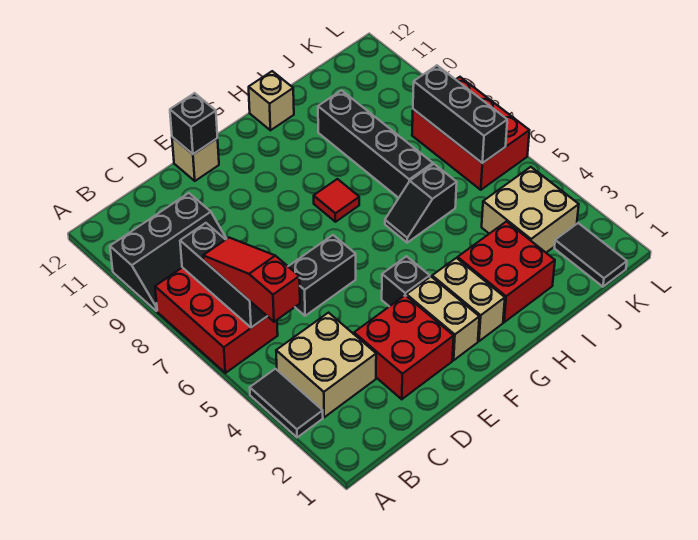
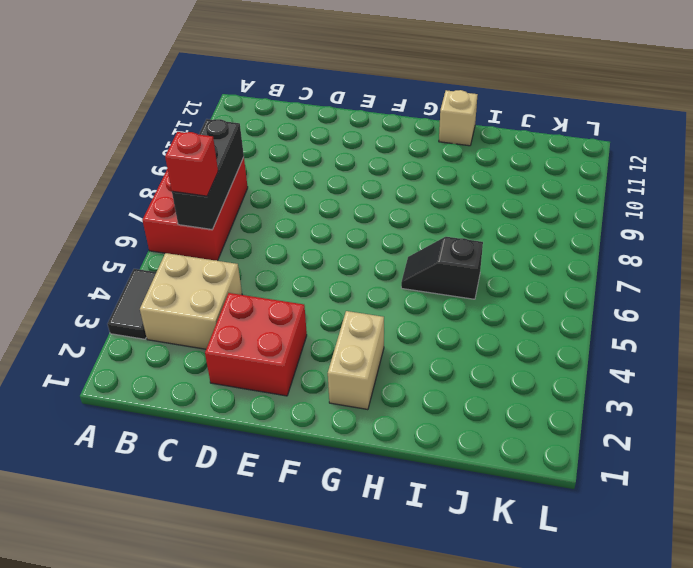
red brick B6 level 3 -> red slope B5:B7 level 3 top 5
none -> black slope A9:C10 level 1 top 10
none -> black brick D6:E6 level 1
none -> tan brick E12 level 1

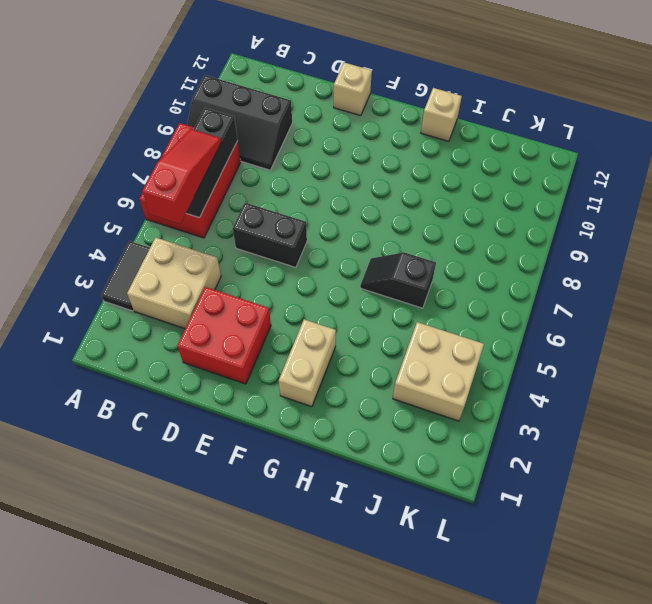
none -> tan brick F2:F3 level 1
none -> black brick F4 level 1
none -> red tile G8 level 1

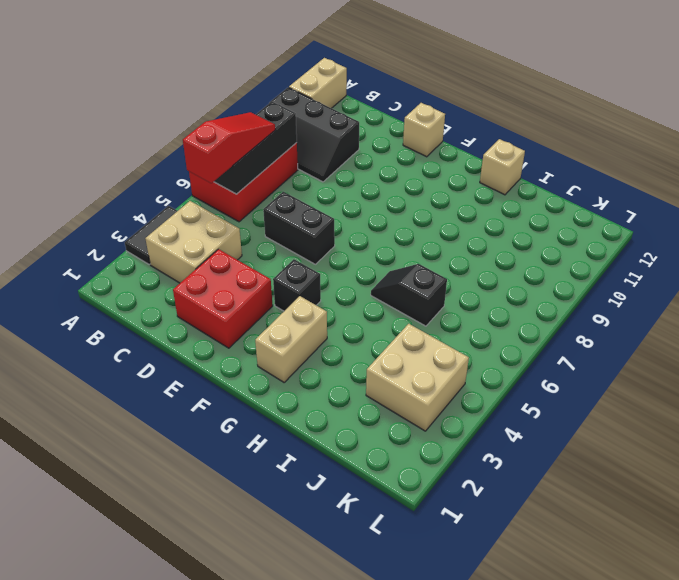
tan brick A11:A12 level 1 -> tan brick F2:F3 level 1
none -> red tile G8 level 1
none -> red brick H2:I3 level 1
none -> black brick I7:I10 level 1

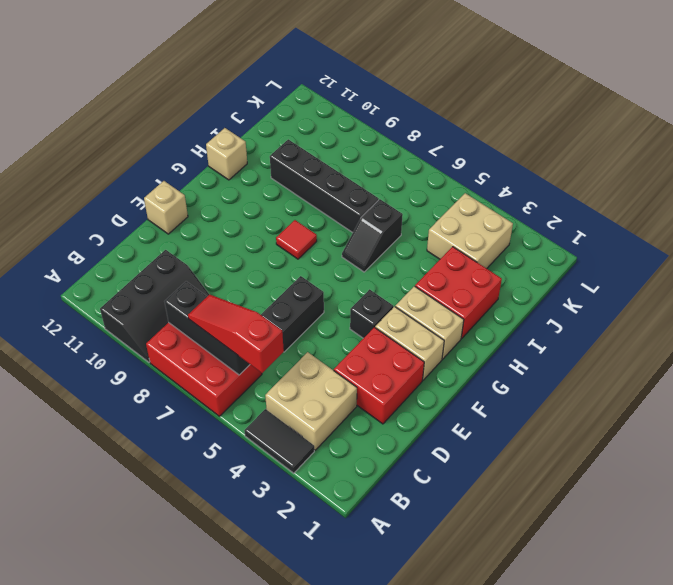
none -> black tile K1:K2 level 1
none -> red brick K6:L8 level 1
none -> black brick E12 level 2

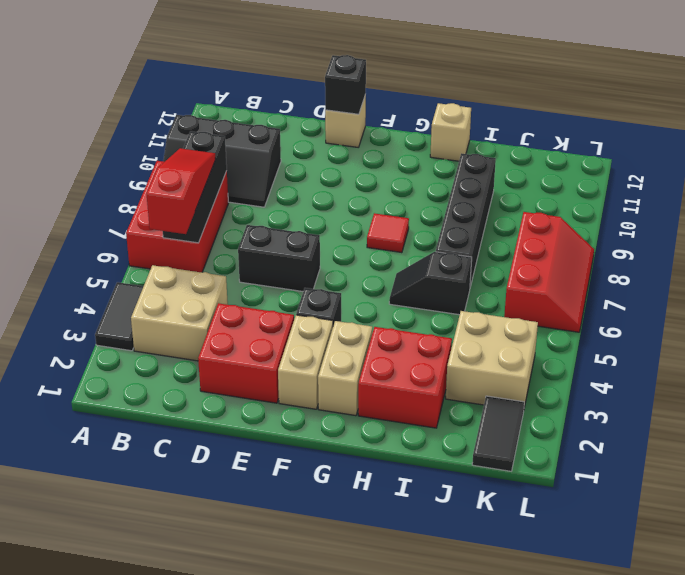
red slope K6:L8 level 1 top K -> red brick K6:L8 level 1
none -> black brick K6:K8 level 2

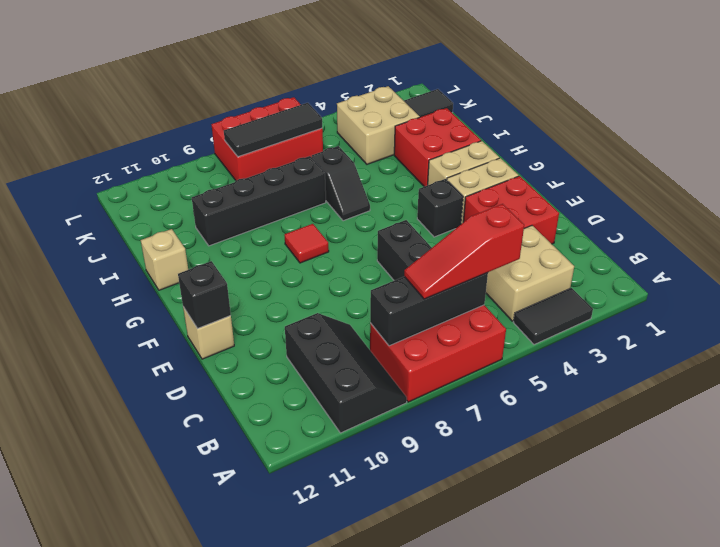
black tile K6:K8 level 2 -> black brick K6:K8 level 2

